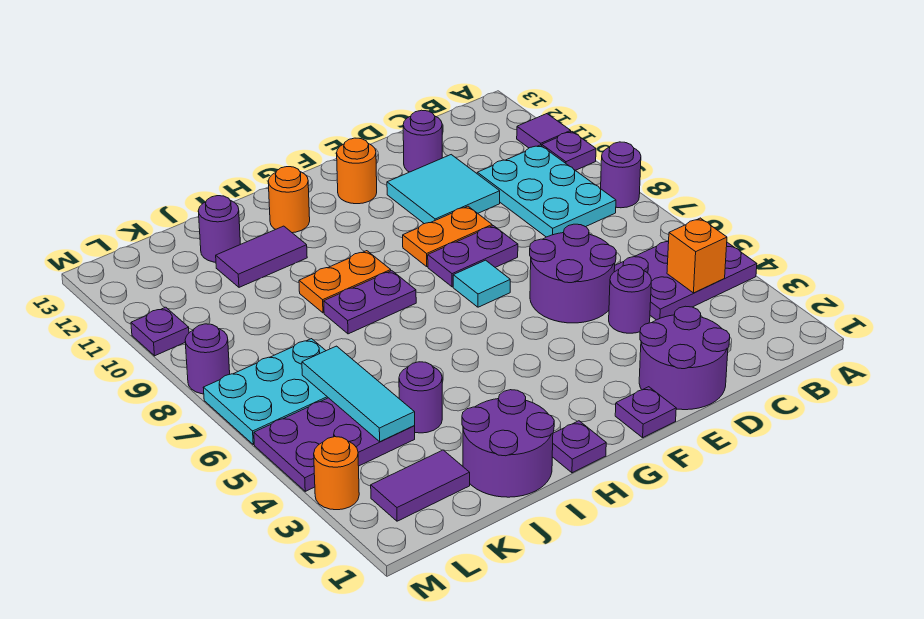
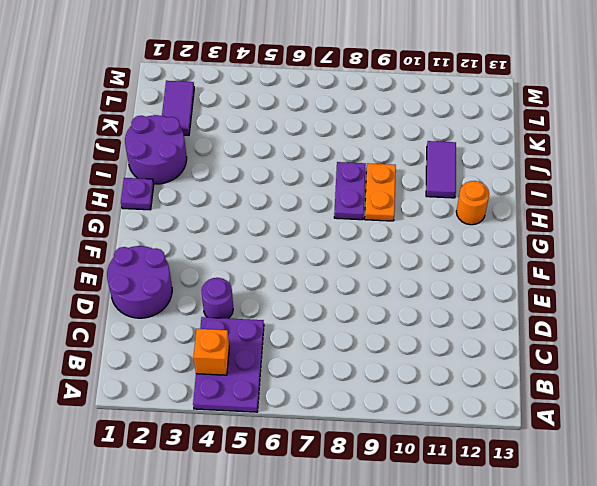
none -> purple round brick A8 level 1
none -> purple plate A10 level 1
none -> purple tile A11 level 1
none -> cyan plate B8:C10 level 1

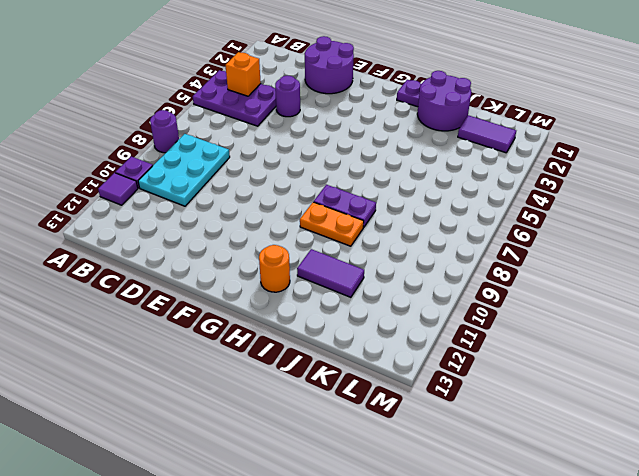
none -> purple round brick D5:E6 level 1
none -> cyan tile D10:E11 level 1
none -> purple round brick D12 level 1
none -> purple plate E8:F8 level 1

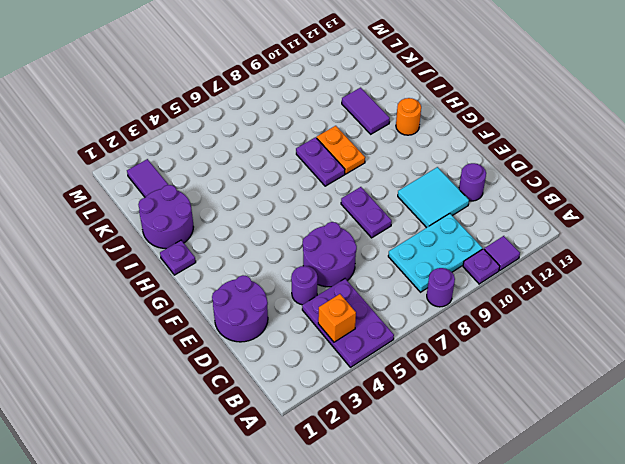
none -> orange plate E9:F9 level 1
none -> purple plate F1 level 1
none -> cyan tile F7 level 1
none -> orange round brick F12 level 1

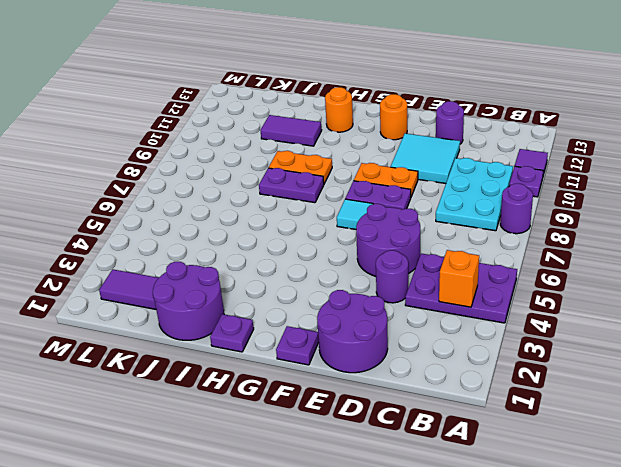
none -> purple round brick J4 level 1
none -> purple round brick J12 level 1
none -> purple plate K4:M5 level 1
none -> cyan plate K6:M7 level 1

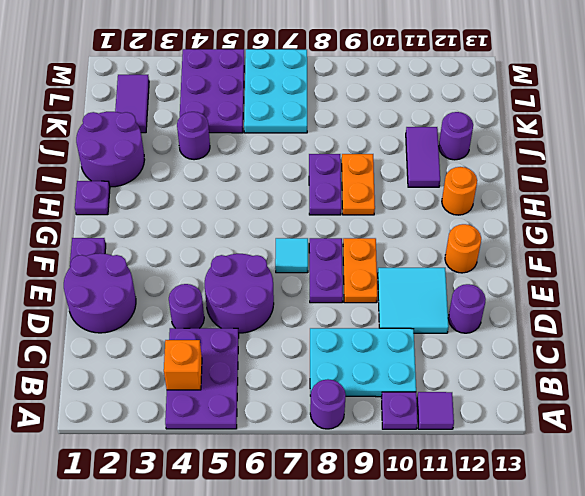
none -> orange round brick M3 level 1
none -> purple round brick M8 level 1
none -> purple plate M10 level 1
none -> cyan tile K4:K6 level 2

